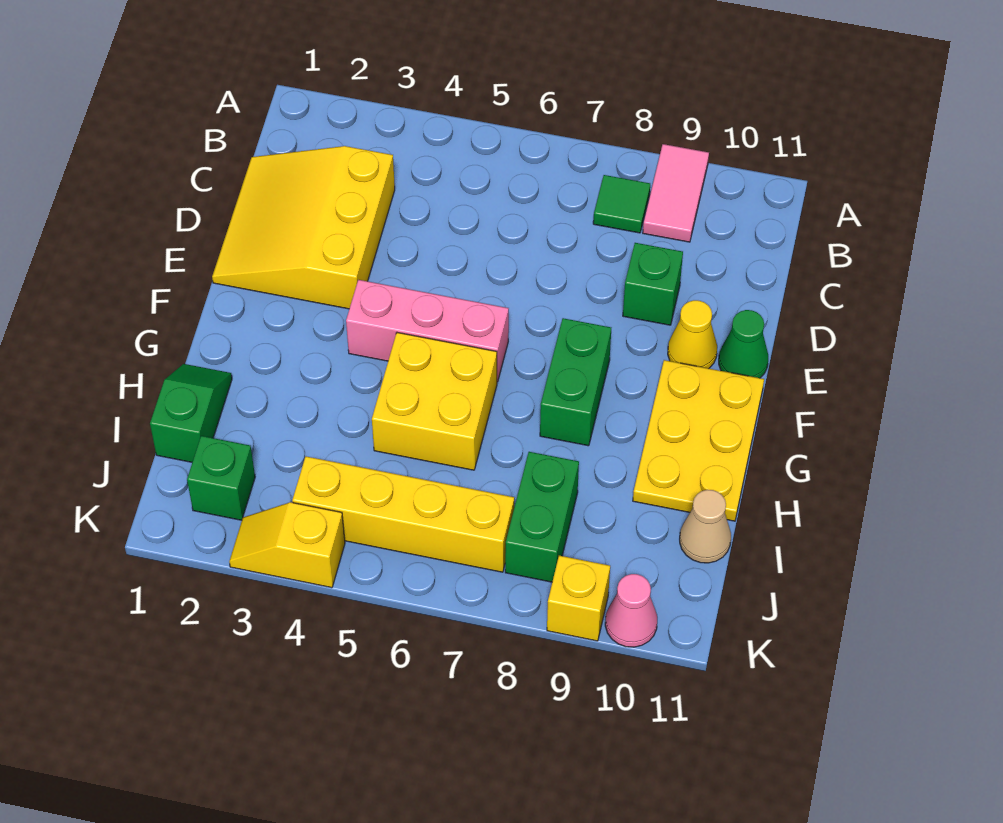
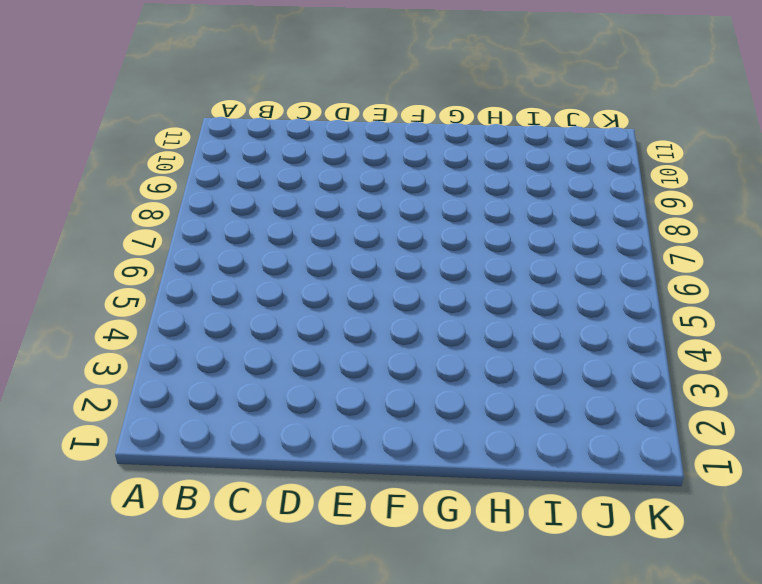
none -> pink tile A9:B9 level 1
none -> green tile B8 level 1
none -> yellow slope C1:E3 level 1 top 3

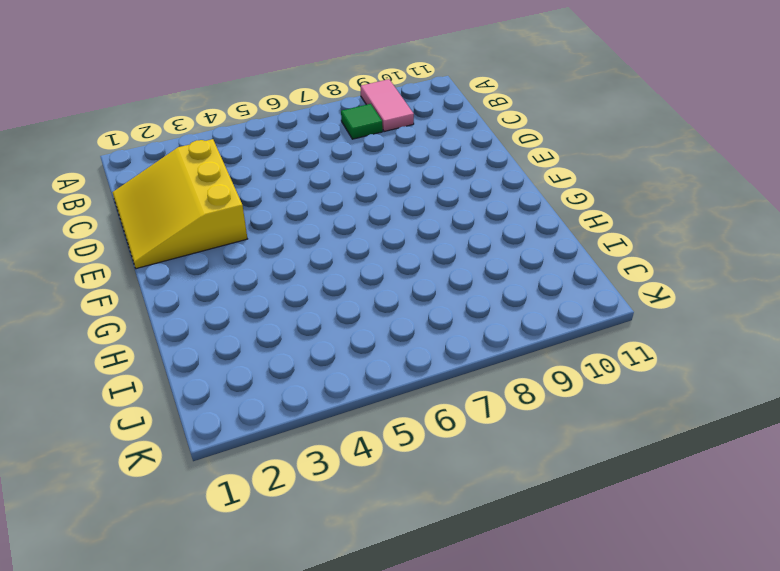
none -> green brick D9 level 1
none -> yellow cone E10 level 1
none -> green cone E11 level 1

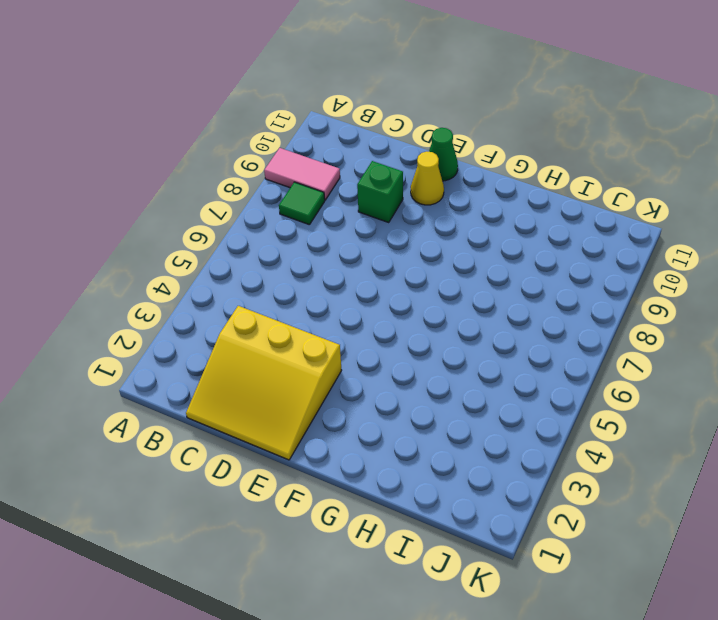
none -> pink brick F4:F6 level 1
none -> green brick F8:G8 level 1
none -> yellow plate F10:H11 level 1

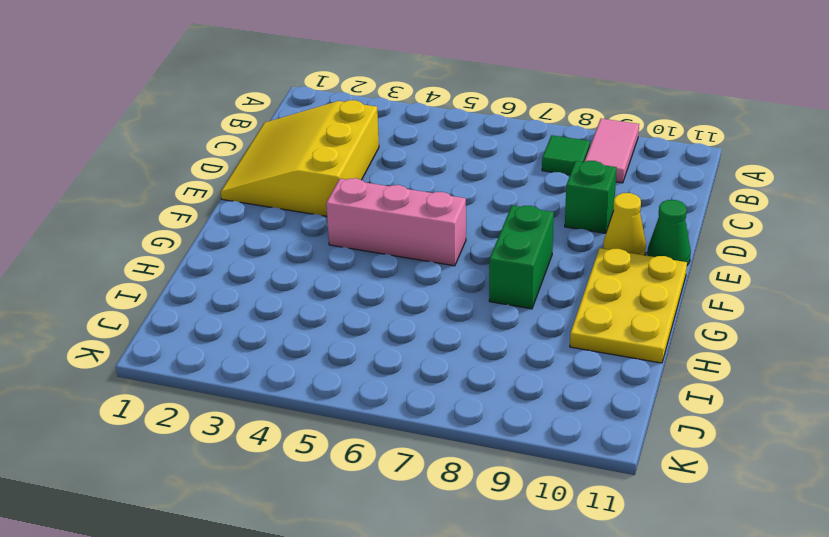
none -> yellow brick G5:H6 level 1
none -> green slope H1:I1 level 1 top I
none -> green brick I8:J8 level 1

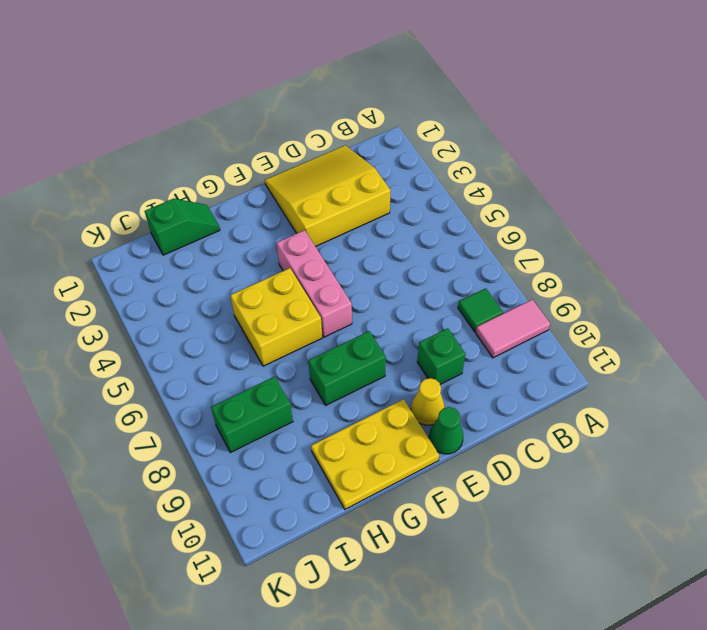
none -> tan cone I11 level 1
none -> green brick J2 level 1
none -> yellow brick J4:J7 level 1

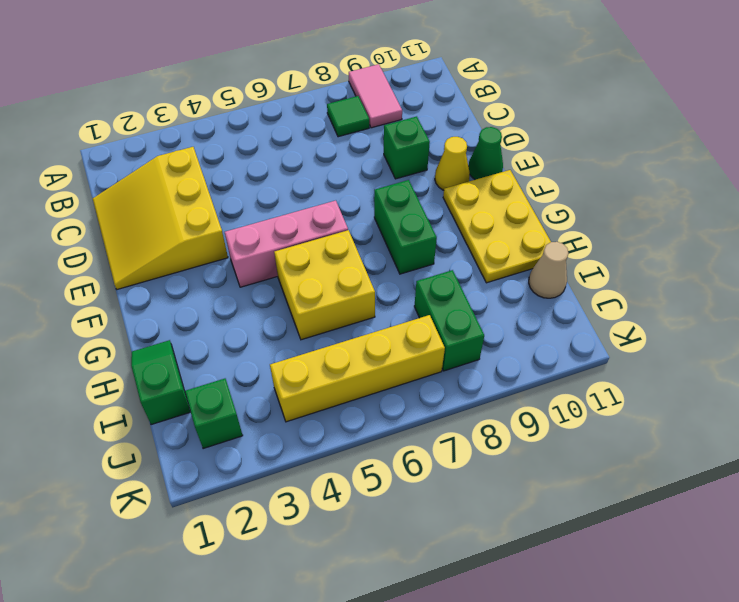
none -> yellow slope K3:K4 level 1 top 4
none -> yellow brick K9 level 1
none -> pink cone K10 level 1

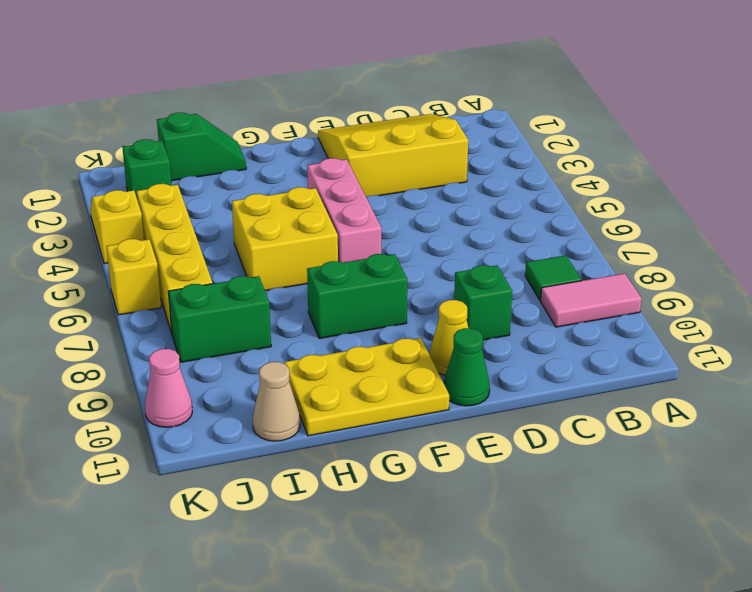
yellow brick K6 level 1 -> yellow brick K9 level 1

